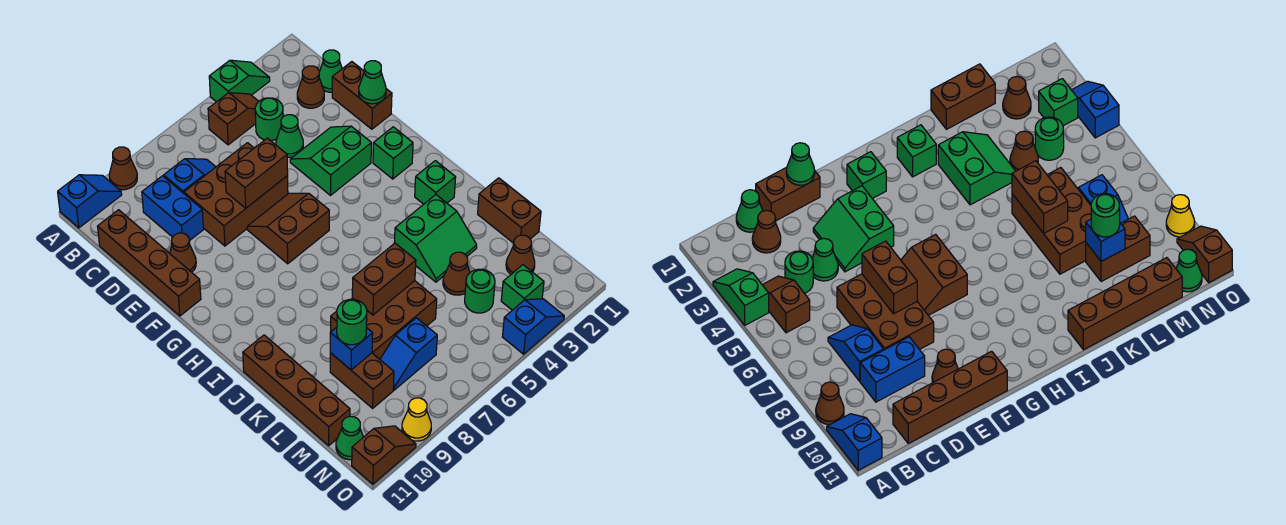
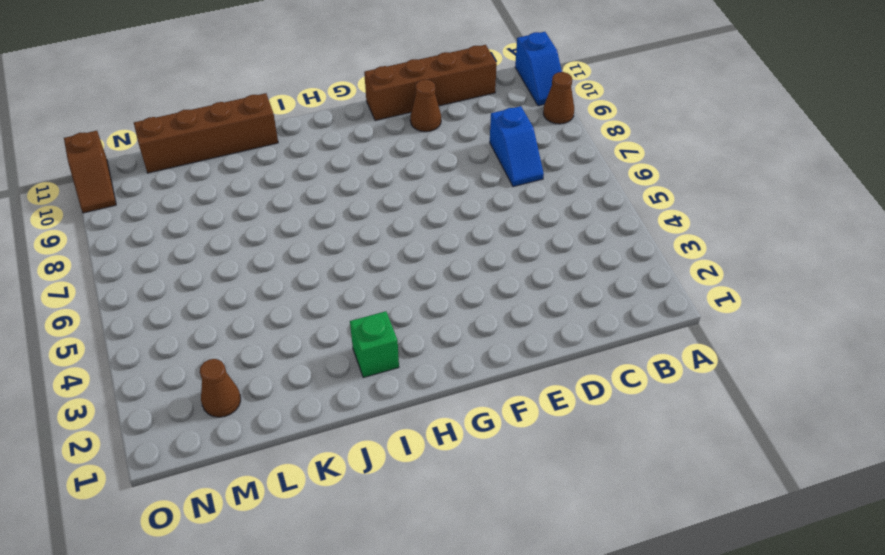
none -> green slope A3:A4 level 1 top 4
none -> brown slope B4:B5 level 1 top 5
none -> green cone C1 level 1
none -> brown cone C2 level 1

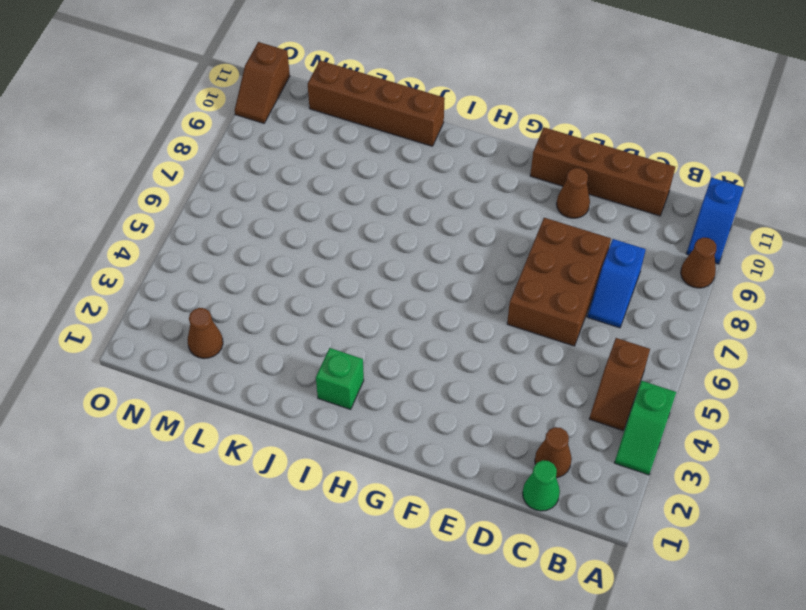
none -> green round brick C4 level 1
none -> blue brick C9:D9 level 1
none -> brown brick D1:E1 level 1
none -> green cone D4 level 1

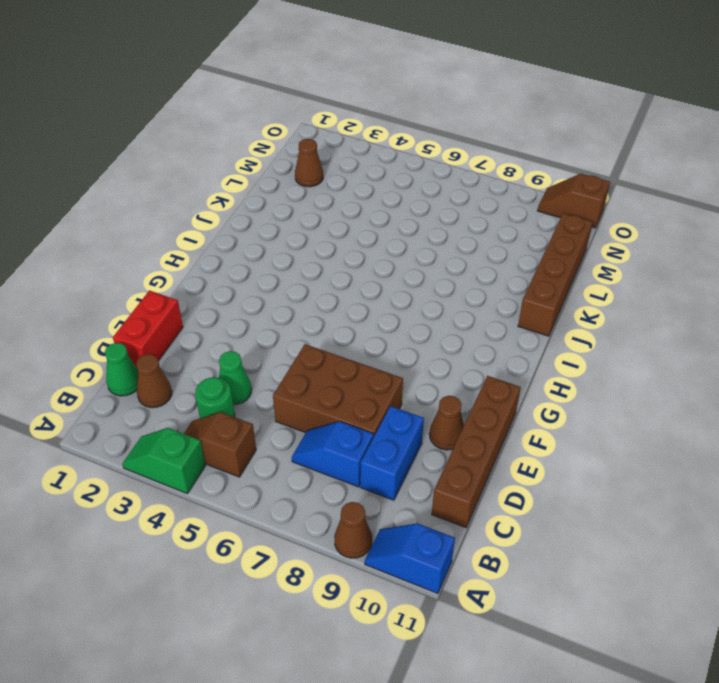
red brick D1:E1 level 1 -> brown brick D1:E1 level 1
none -> green slope E3:F4 level 1 top F
none -> brown slope F6:G7 level 1 top G
none -> green brick G2 level 1
none -> green brick I2 level 1

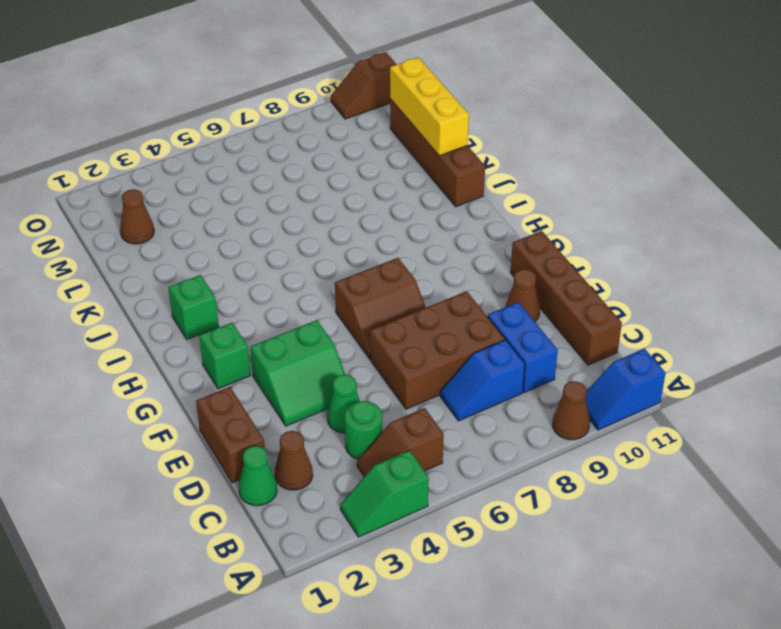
yellow brick K11:M11 level 2 -> none
none -> green slope J3:K4 level 1 top J
none -> brown brick K1:L1 level 1
none -> brown brick K6:L8 level 1
none -> brown cone L4 level 1

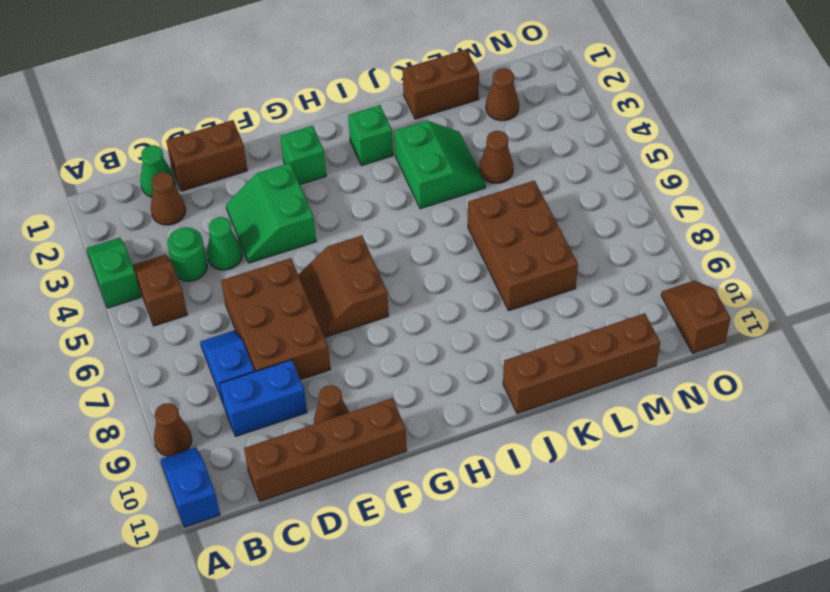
none -> brown brick L9:M9 level 1
none -> green round brick M4 level 1
none -> blue slope M7:M8 level 1 top 7
none -> green brick N3 level 1

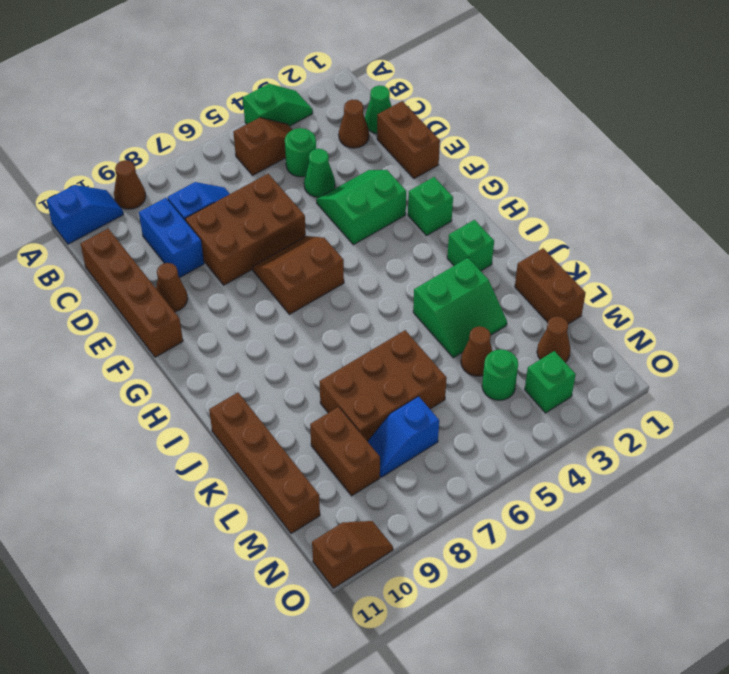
none -> green cone N11 level 1
none -> blue slope O3:O4 level 1 top 4
none -> yellow cone O9 level 1
none -> green cone E1 level 2

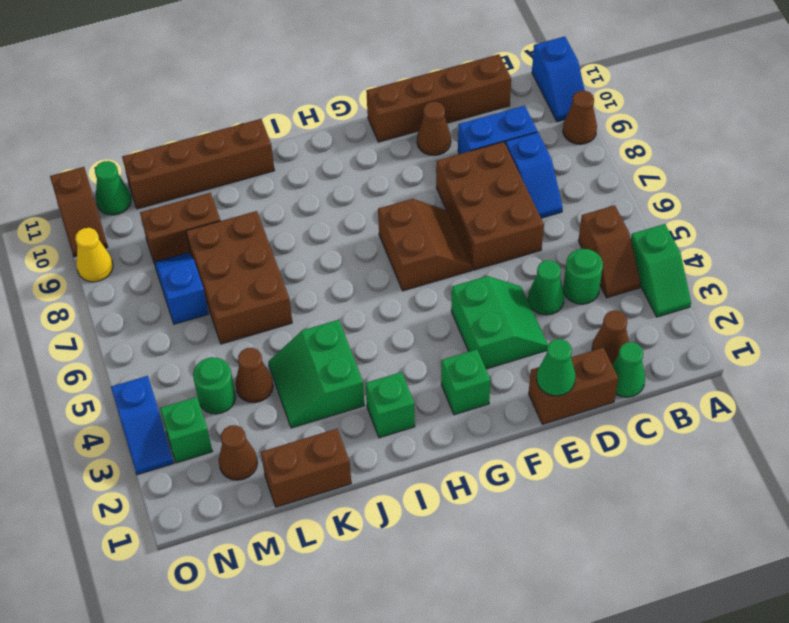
none -> brown brick E6:E7 level 2
none -> brown brick K6:K7 level 2
none -> blue brick L9 level 2
none -> green round brick L9 level 3

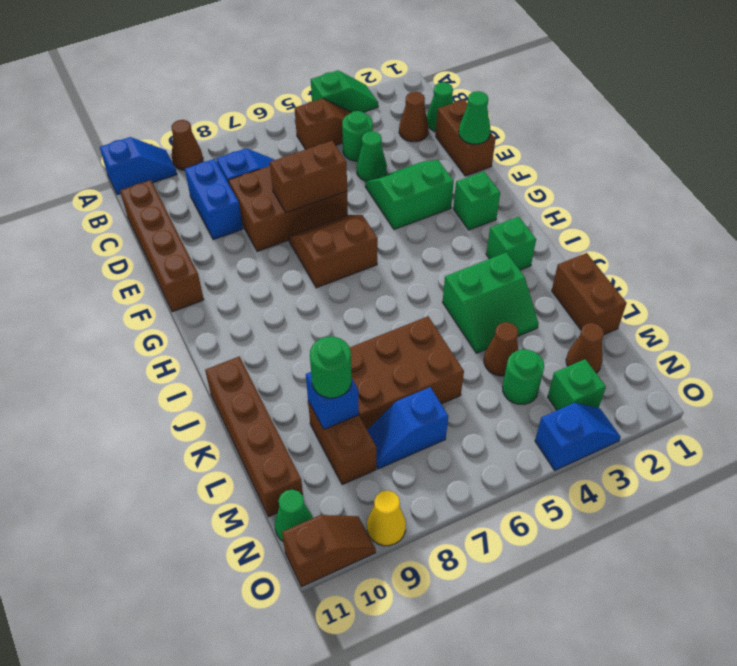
none -> brown cone E10 level 1
none -> brown brick K6:K7 level 2

